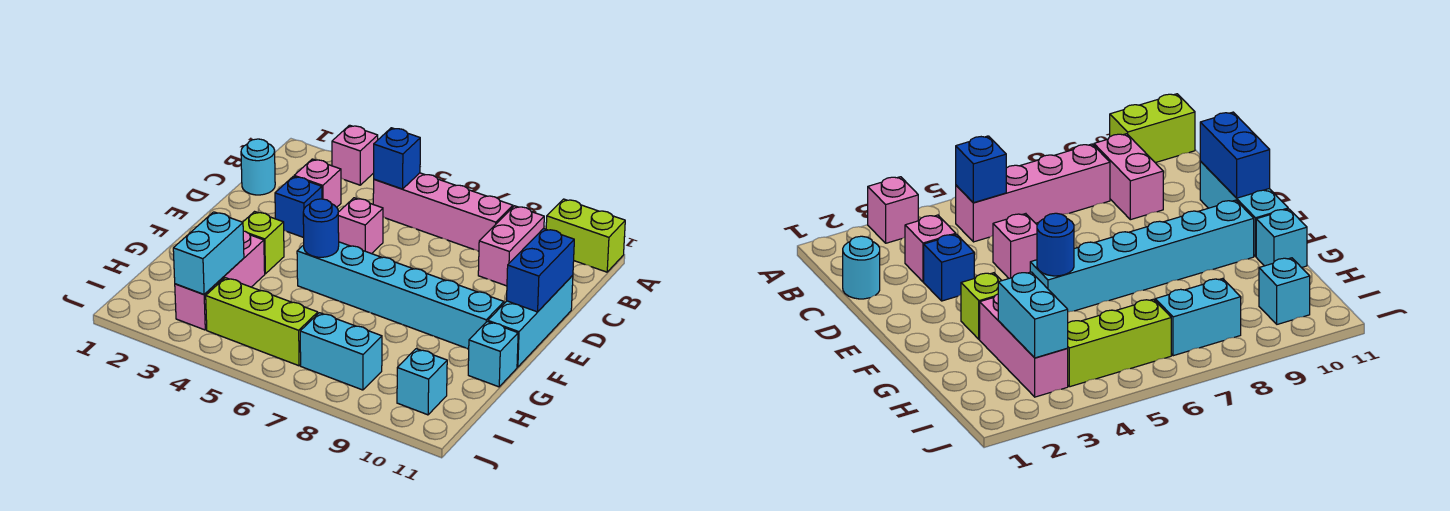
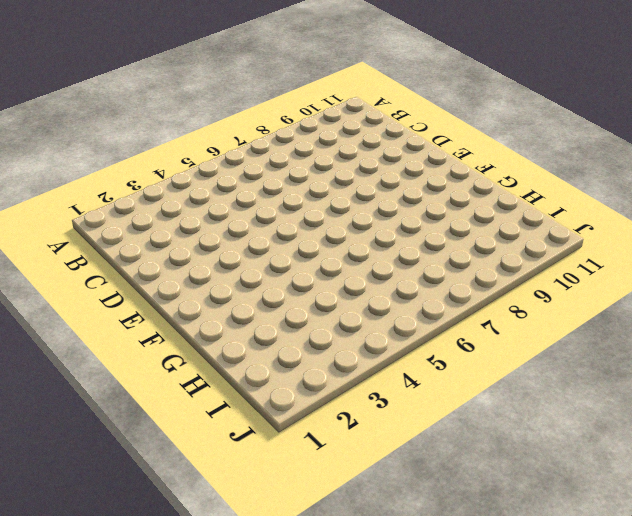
none -> pink brick A3 level 1
none -> lime brick A10:A11 level 1
none -> pink brick B5:B8 level 1

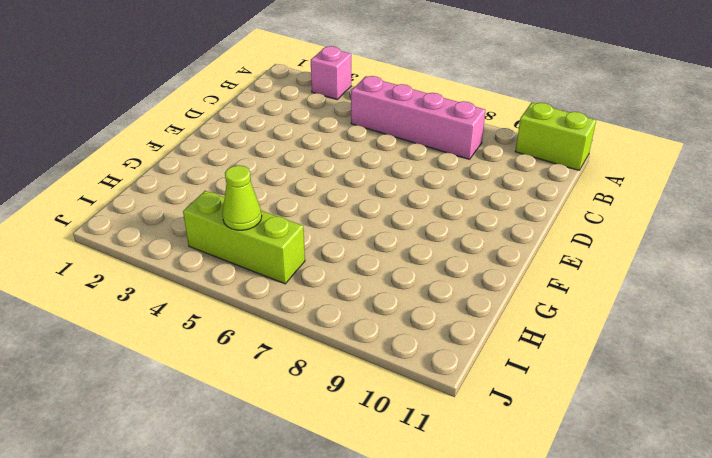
lime cone I5 level 2 -> none
none -> pink brick B9:C9 level 1
none -> cyan round brick C1 level 1
none -> pink brick C3 level 1

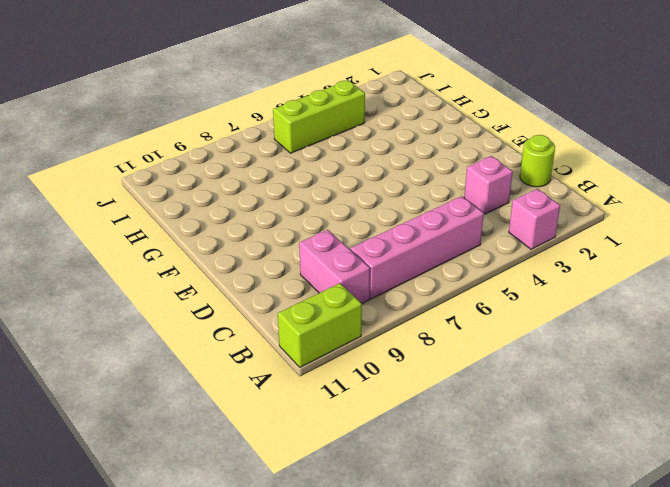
lime round brick C1 level 1 -> cyan round brick C1 level 1
none -> blue brick D3 level 1
none -> pink brick D5 level 1
none -> cyan brick D11:F11 level 1

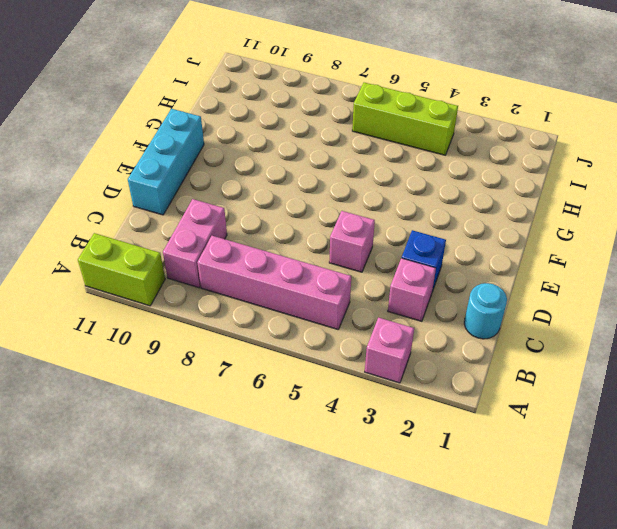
none -> lime brick F3 level 1
none -> cyan brick F5:F10 level 1
none -> pink brick G3:I3 level 1

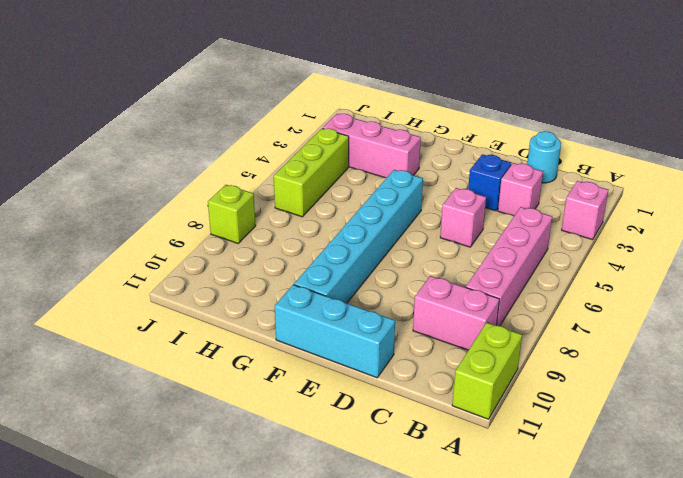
lime brick J8 level 1 -> lime brick F3 level 1
none -> cyan brick G11 level 1
none -> cyan brick I7:I8 level 1
none -> cyan brick I10 level 1

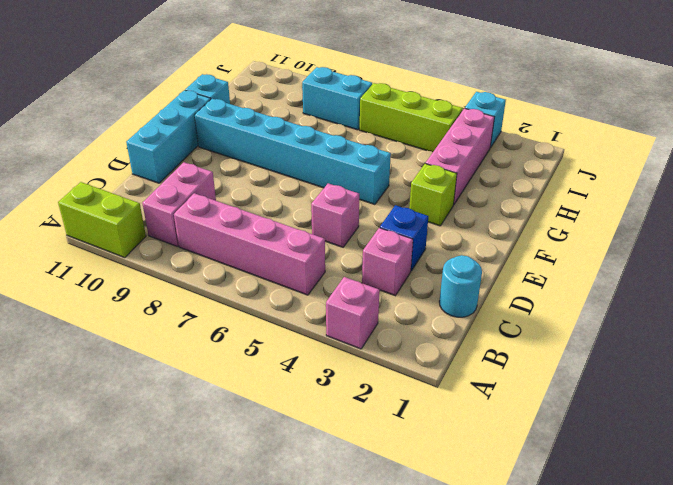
cyan brick J3 level 1 -> cyan brick I10 level 1
none -> blue brick B5 level 2
none -> blue brick D11:E11 level 2
none -> blue round brick F5 level 2

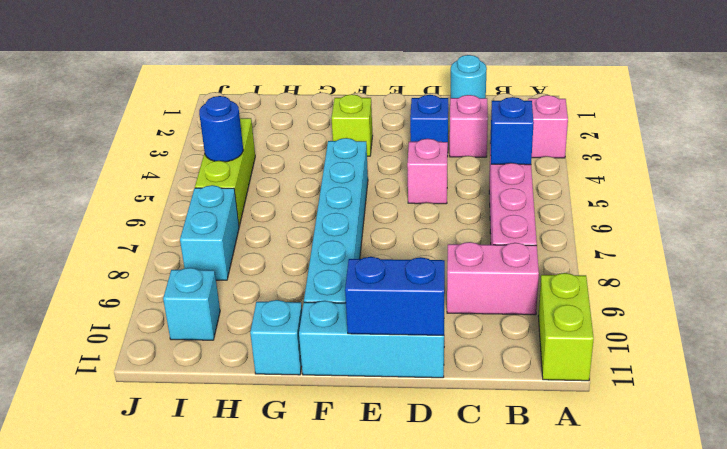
blue round brick I5 level 2 -> blue round brick F5 level 2
none -> pink brick G3:I3 level 1
none -> cyan brick H3:I3 level 2

